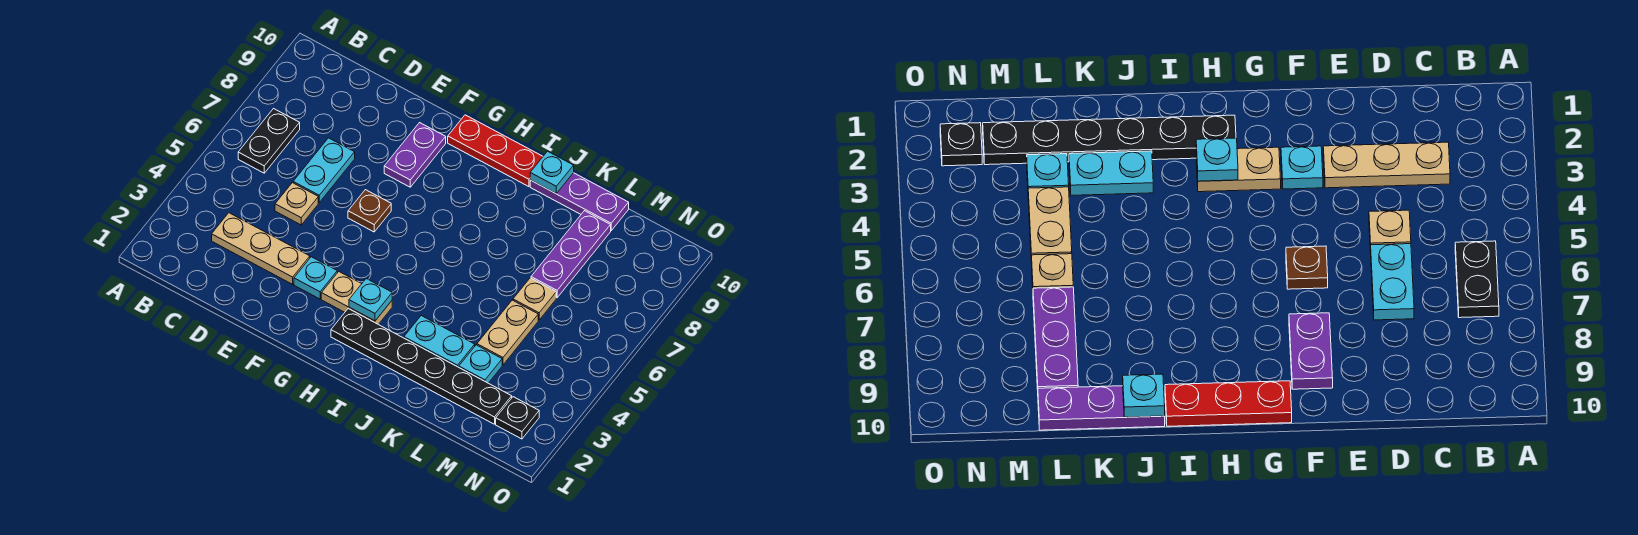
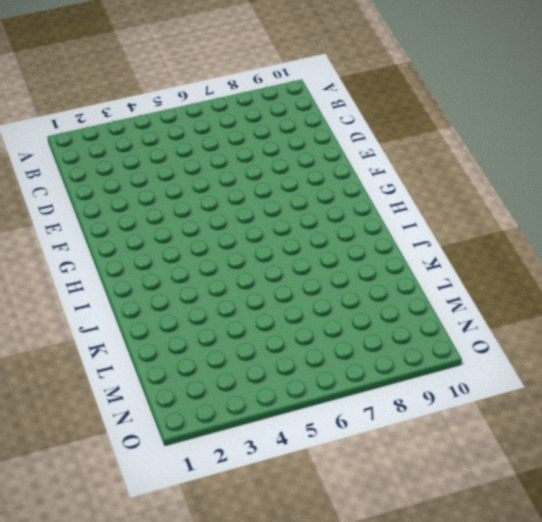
none -> black plate B6:B7 level 1
none -> tan plate C3:E3 level 1
none -> tan plate D5 level 1

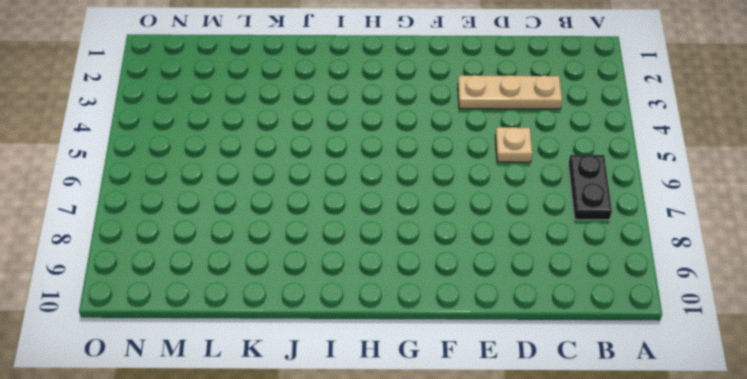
none -> cyan plate D6:D7 level 1
none -> cyan plate F3 level 1
none -> brown plate F6 level 1

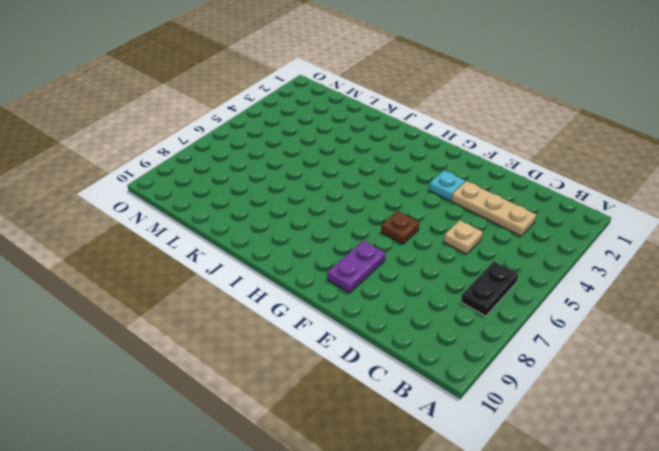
none -> cyan plate D6:D7 level 1
none -> tan plate G3:H3 level 1
none -> red plate G10:I10 level 1

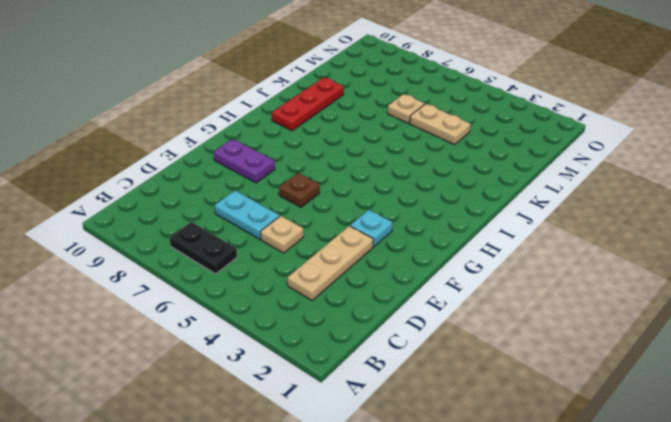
red plate I9:K9 level 1 -> red plate G10:I10 level 1
none -> tan plate G3:H3 level 1
none -> black plate H2:M2 level 1
none -> cyan plate J3:K3 level 1

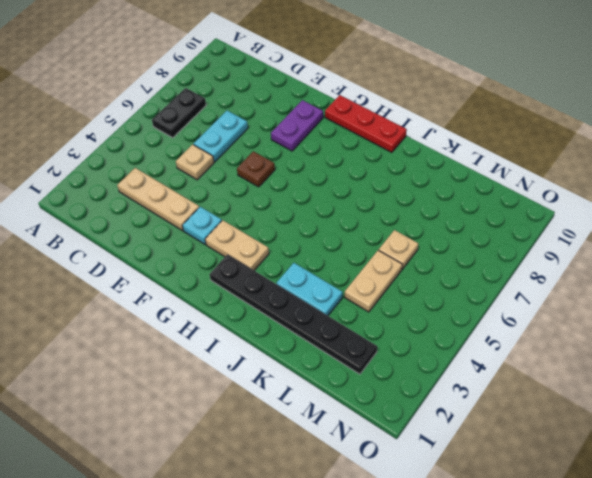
none -> purple plate J10:L10 level 1
none -> cyan plate L3 level 1
none -> purple plate L7:L9 level 1

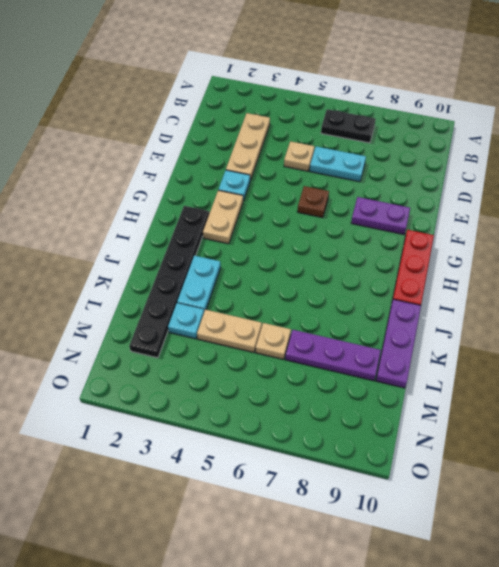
none -> black plate N2 level 1
none -> cyan plate H3 level 2
none -> cyan plate J10 level 2

